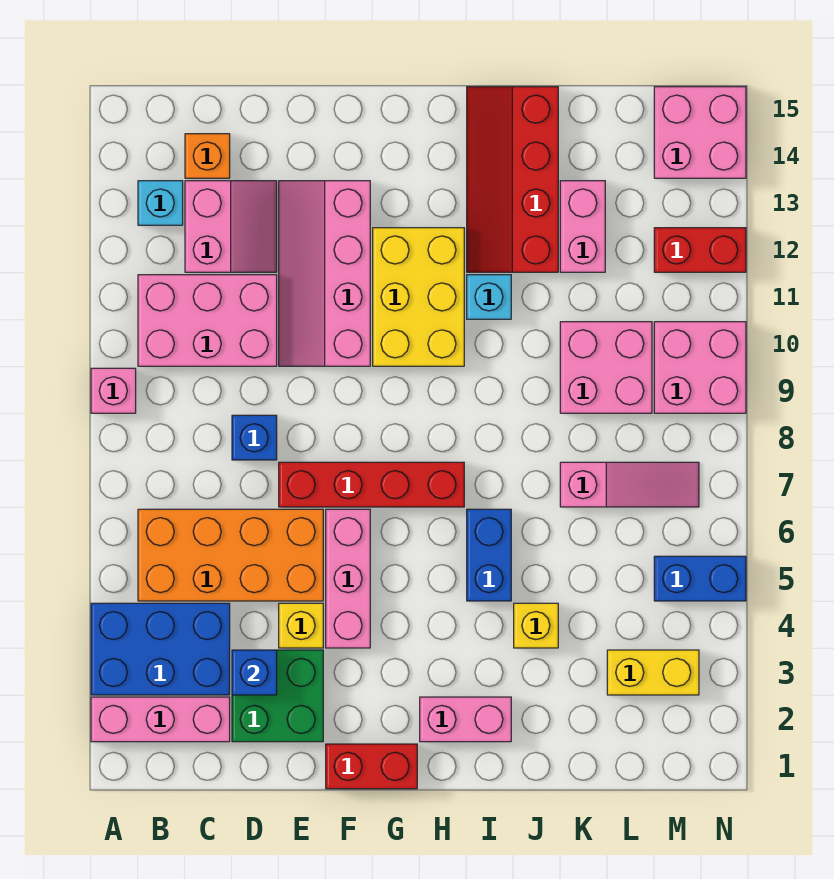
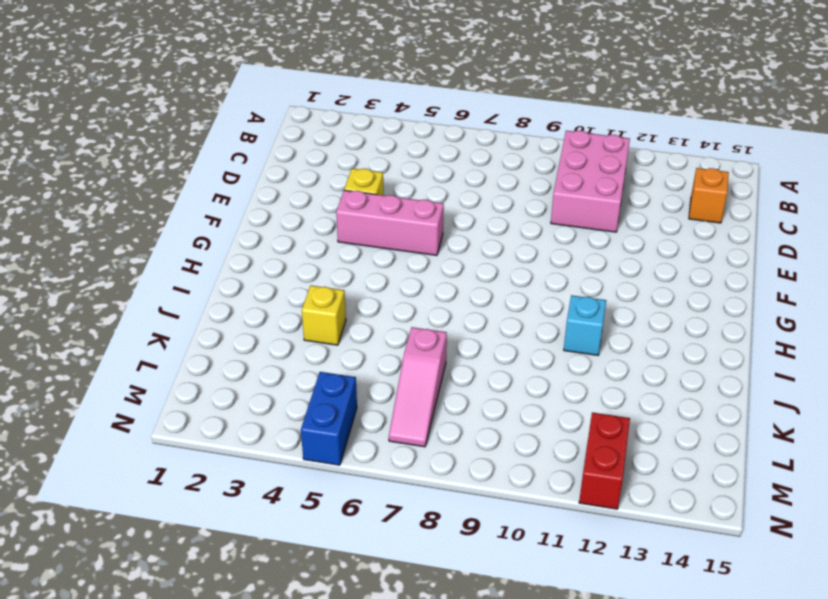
none -> pink brick A2:C2 level 1
none -> blue brick A3:C4 level 1
none -> pink brick A9 level 1
none -> orange brick B5:E6 level 1

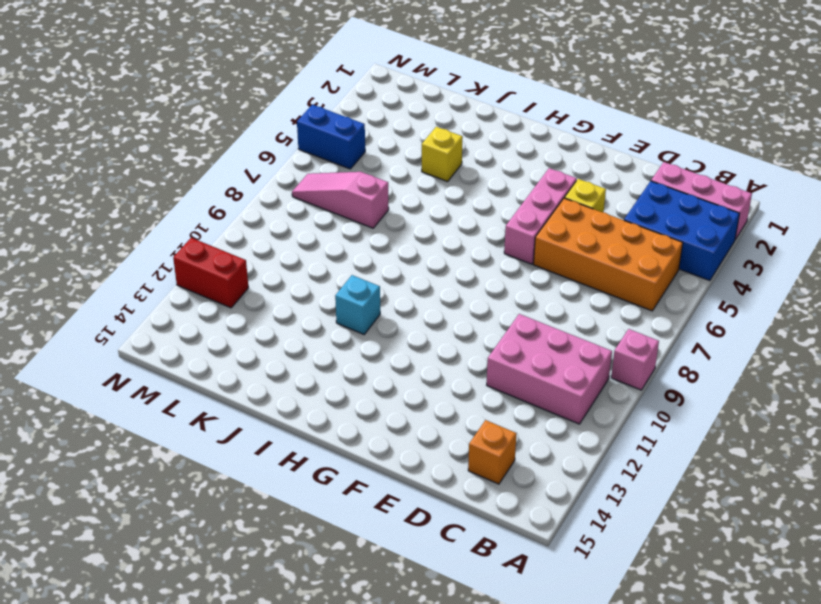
none -> cyan brick B13 level 1
none -> pink slope C12:D13 level 1 top C
none -> green brick D2:E3 level 1
none -> blue brick D8 level 1

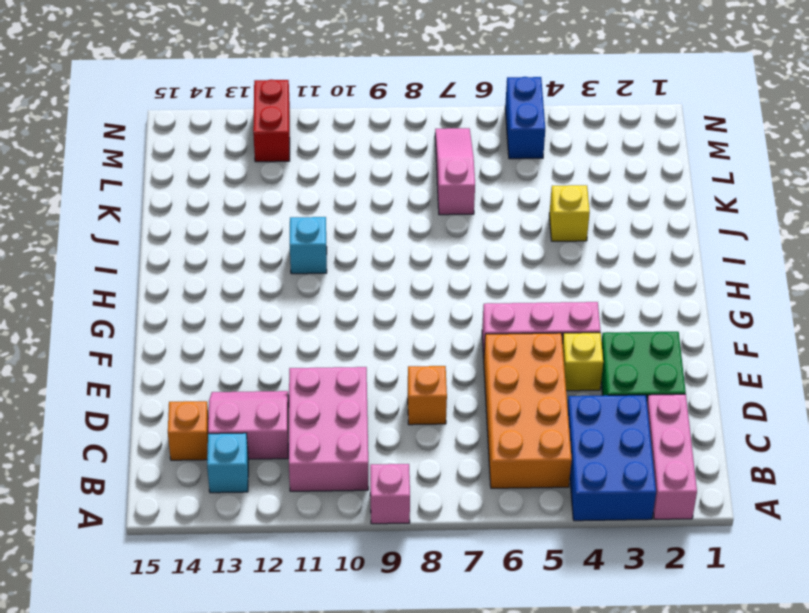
orange brick D8 level 1 -> blue brick D8 level 1
none -> red brick E7:H7 level 1
none -> pink slope E10:F13 level 1 top F
none -> red brick F1:G1 level 1
none -> yellow brick G10:H12 level 1

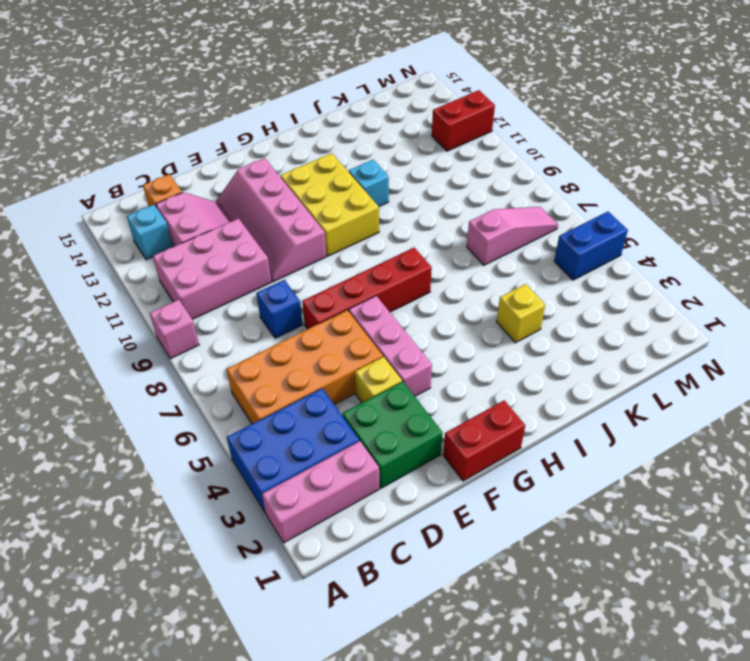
none -> pink brick H2:I2 level 1
none -> blue brick I5:I6 level 1
none -> red slope I12:J15 level 1 top J
none -> pink brick K9:L10 level 1

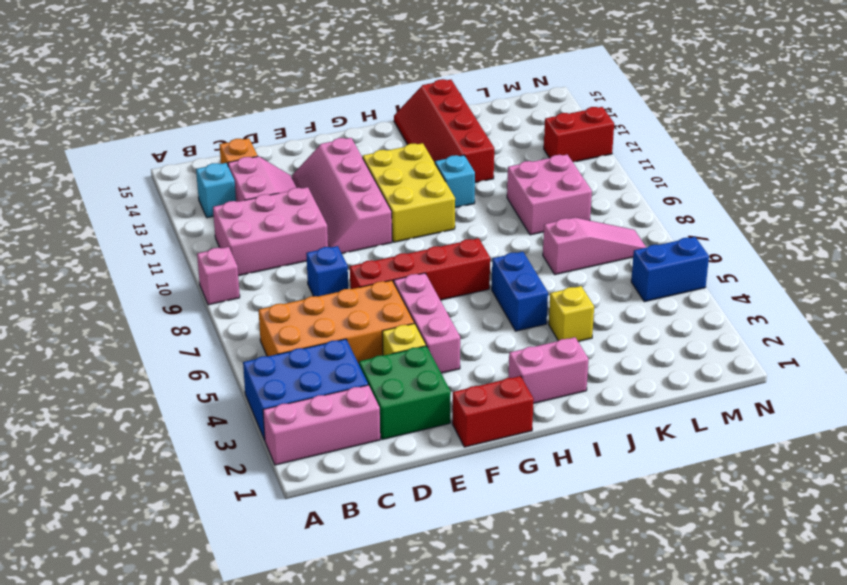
none -> pink brick K12:K13 level 1
none -> yellow brick L3:M3 level 1
none -> pink brick M9:N10 level 1
none -> pink brick M14:N15 level 1

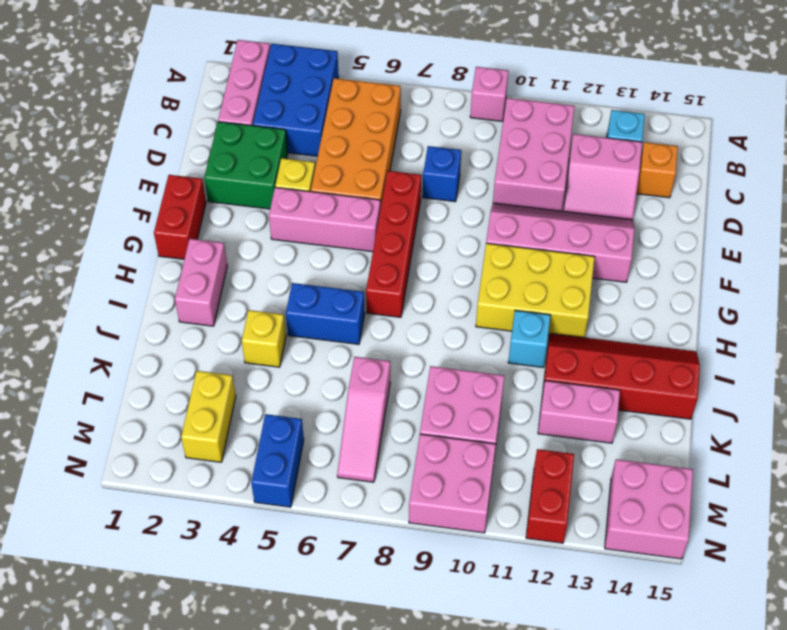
none -> blue brick D3 level 2

